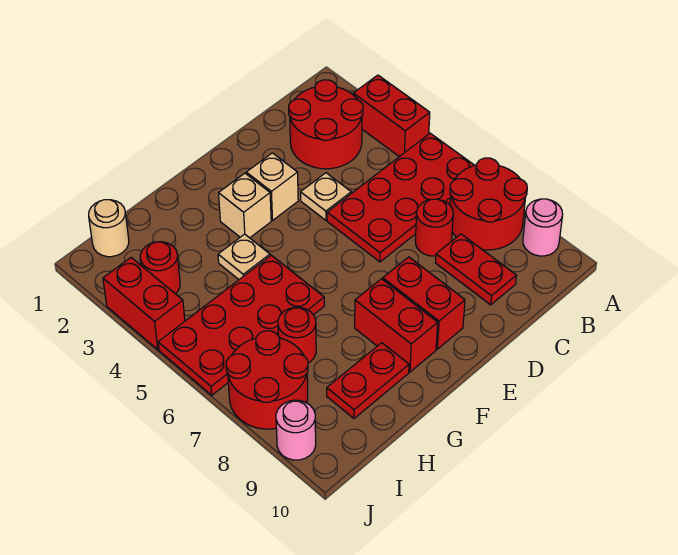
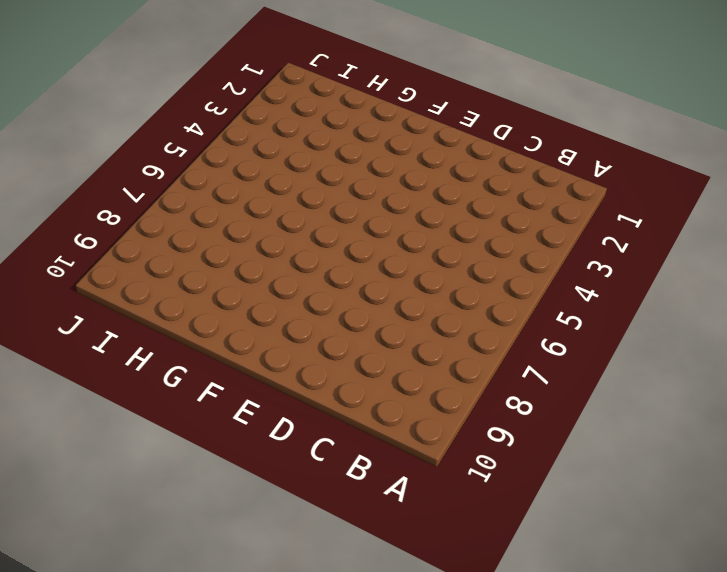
none -> red brick A3:A4 level 1
none -> red plate A5:D6 level 1
none -> red round brick A7:B8 level 1

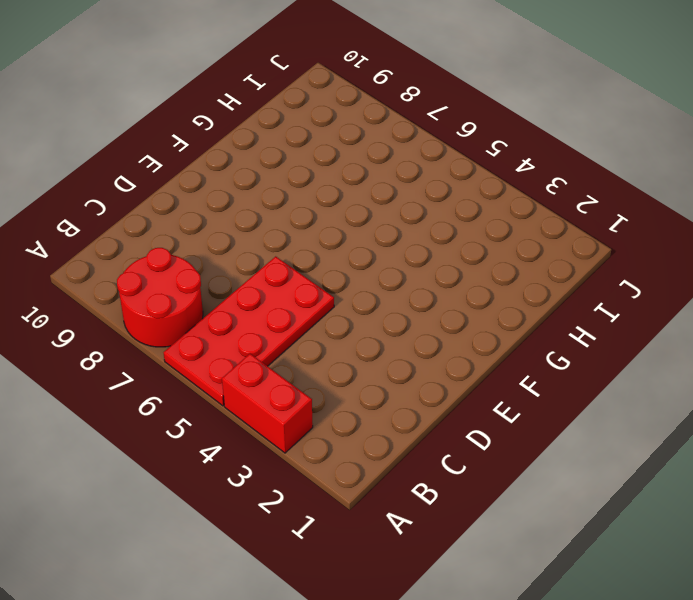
none -> pink round brick A9 level 1
none -> red round brick B2:C3 level 1
none -> red round brick C7 level 1

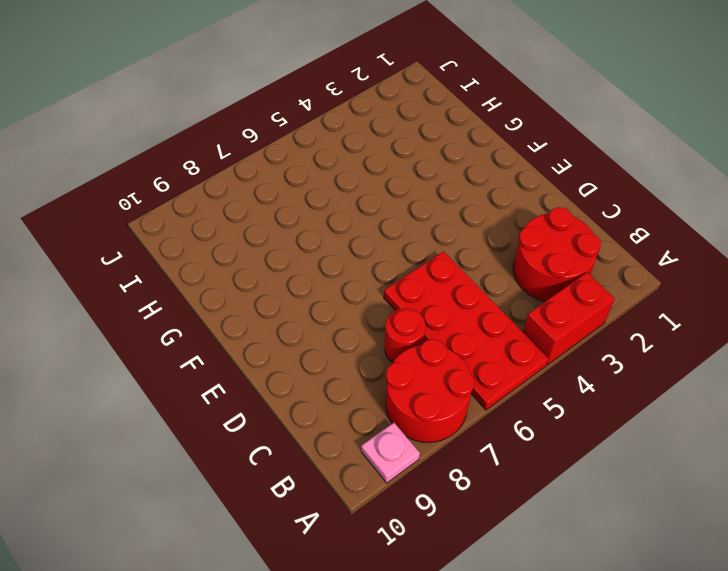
pink plate A9 level 1 -> pink round brick A9 level 1
none -> red plate C8:C9 level 1
none -> tan plate D4 level 1
none -> tan brick E3 level 1

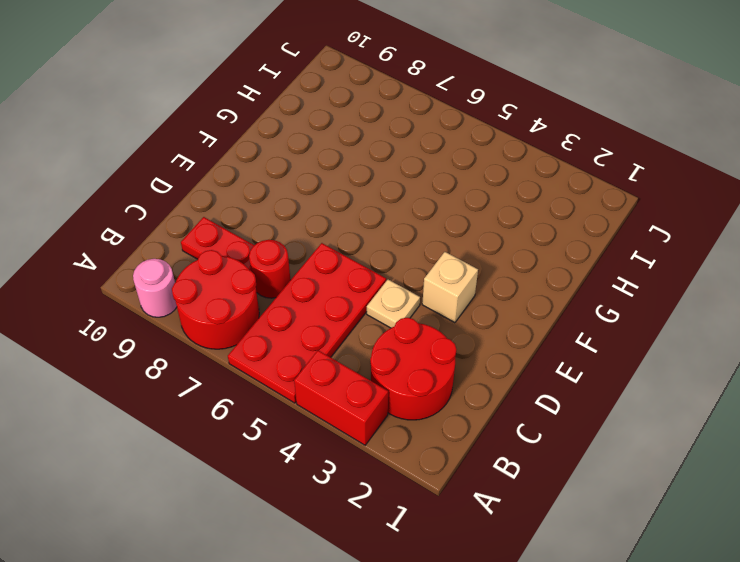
none -> red brick E8:E9 level 1
none -> tan brick F3 level 1
none -> red brick F8:F9 level 1

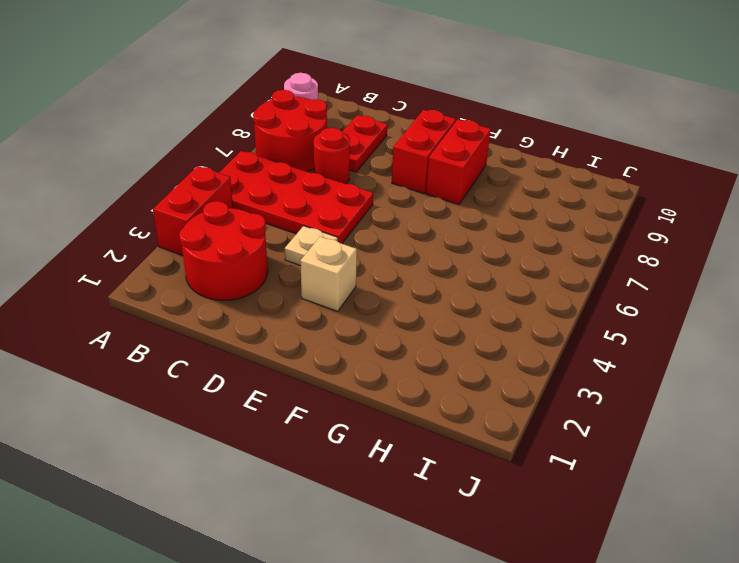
none -> tan brick F3 level 1
none -> tan plate G4 level 1
none -> red plate G5:J6 level 1

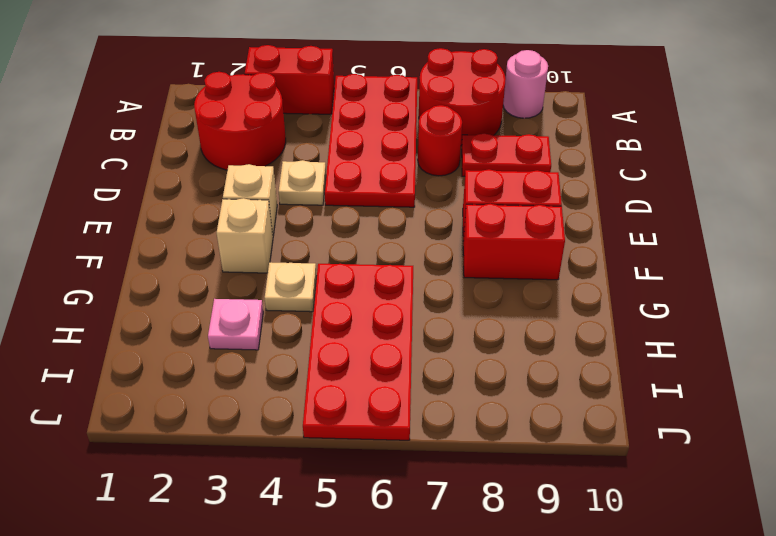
pink plate H3 level 1 -> none
none -> red plate G9:H9 level 1
none -> red round brick H7 level 1
none -> tan round brick I1 level 1

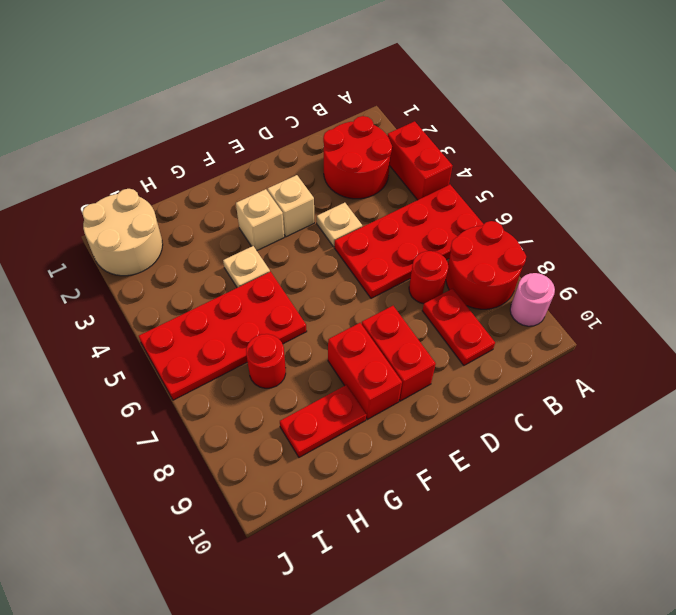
tan round brick I1:J2 level 1 -> tan round brick I1 level 1
none -> red round brick I3 level 1
none -> red round brick I7:J8 level 1
none -> red brick J3:J4 level 1

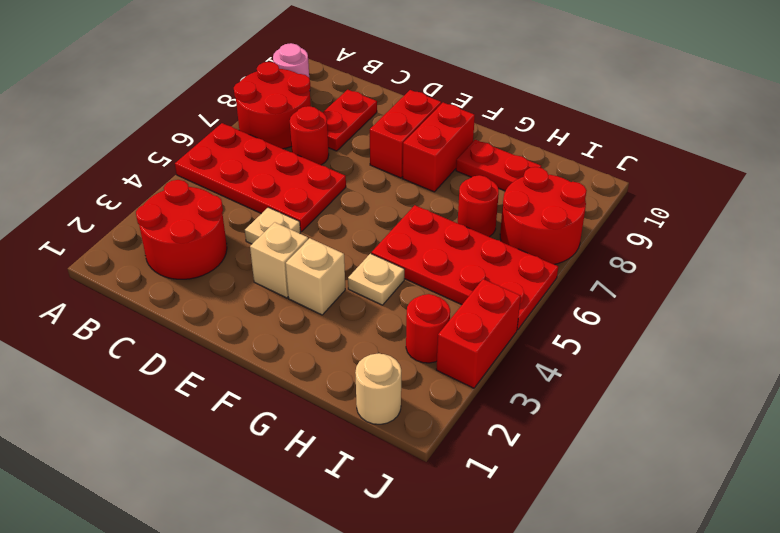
none -> red brick A3:A4 level 1
none -> pink round brick J9 level 1

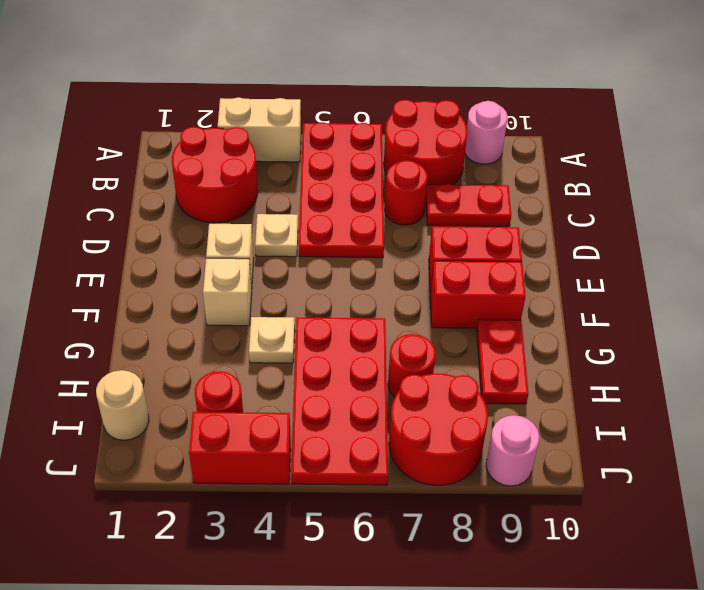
tan brick A3:A4 level 1 -> red brick A3:A4 level 1

